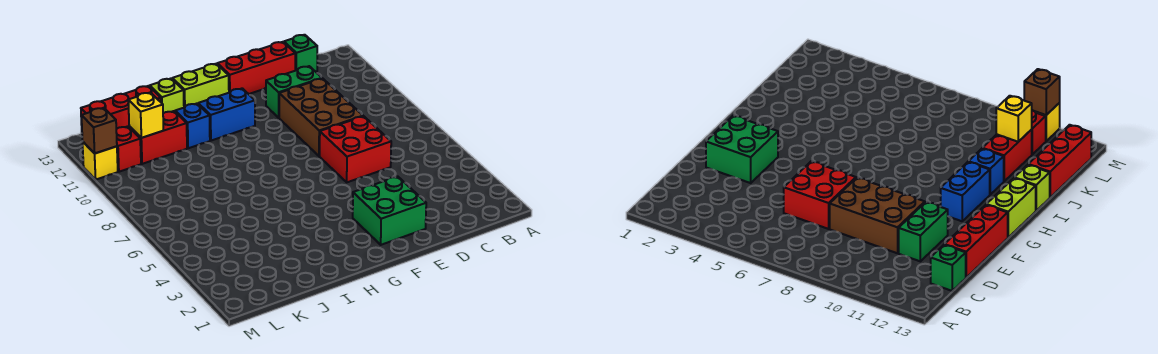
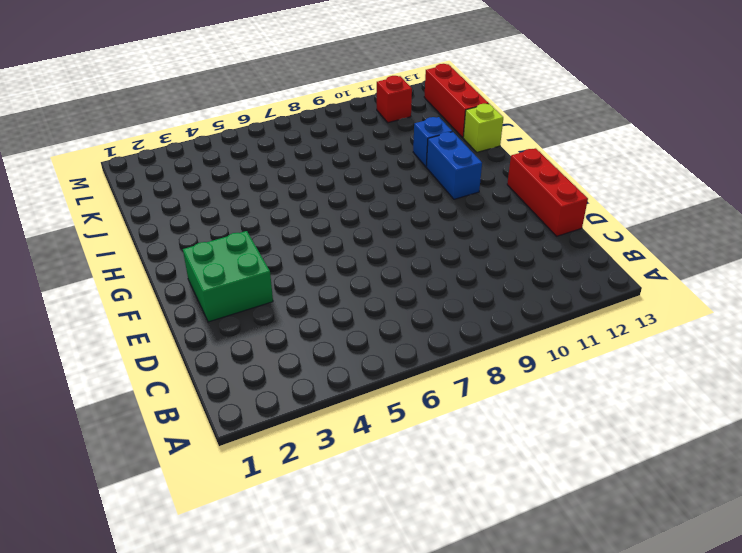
none -> green brick C13 level 1
none -> red brick D6:E7 level 1
none -> brown brick D8:E10 level 1

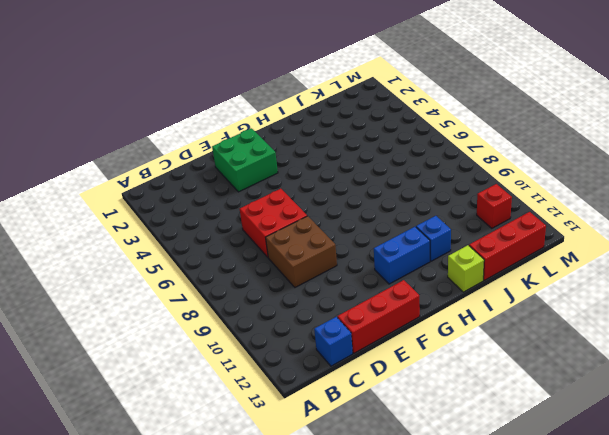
blue brick C13 level 1 -> green brick C13 level 1
brown brick D8:E9 level 1 -> brown brick D8:E10 level 1
none -> green brick D11:E11 level 1
none -> lime brick G13:H13 level 1
none -> red brick J11:K11 level 1

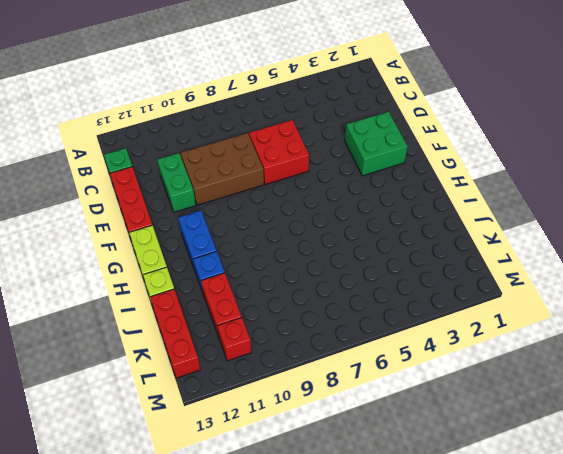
none -> yellow brick M11 level 1
none -> yellow brick K11 level 2
none -> brown brick M11 level 2

